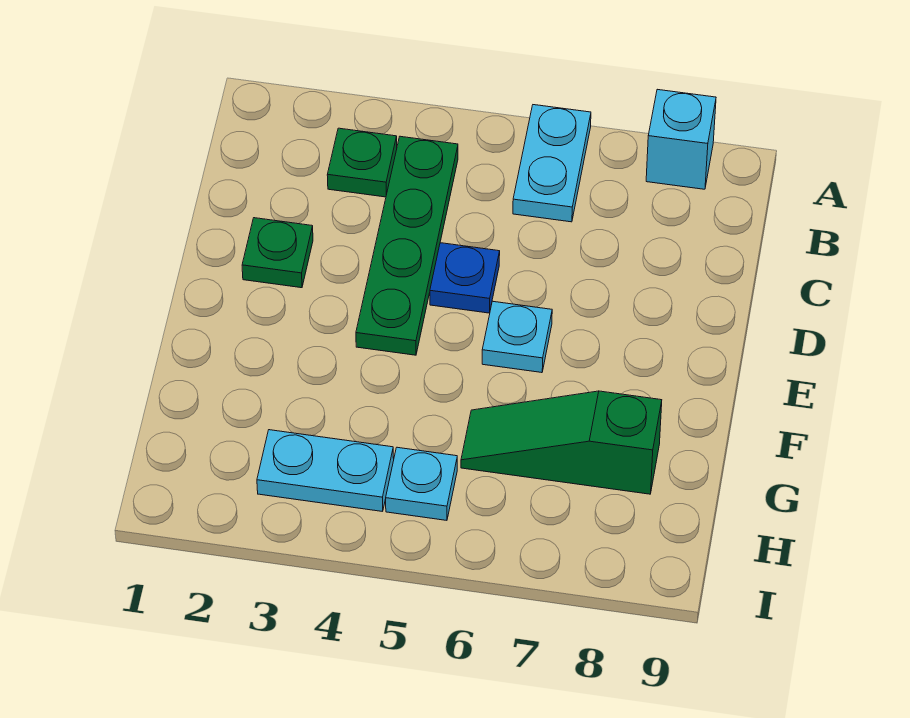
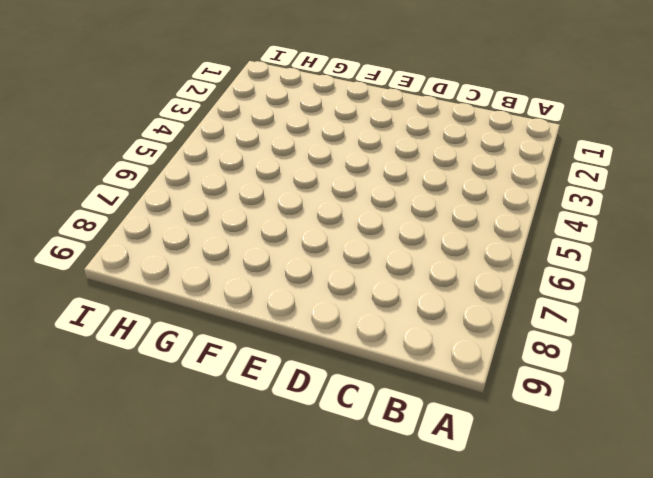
none -> cyan plate A6:B6 level 1
none -> cyan brick A8 level 1

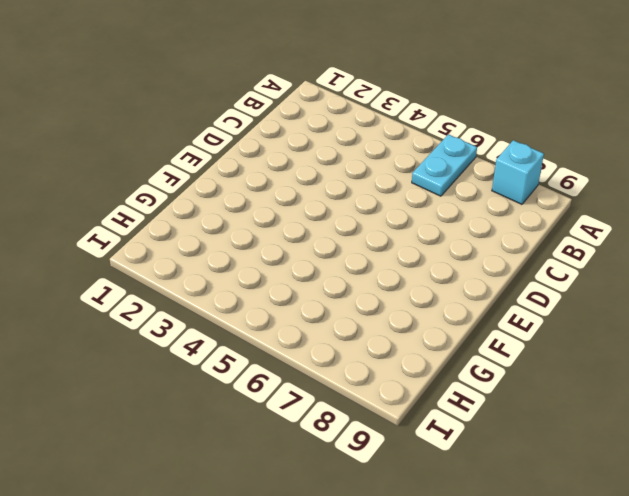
none -> green plate B3 level 1
none -> green plate B4:E4 level 1

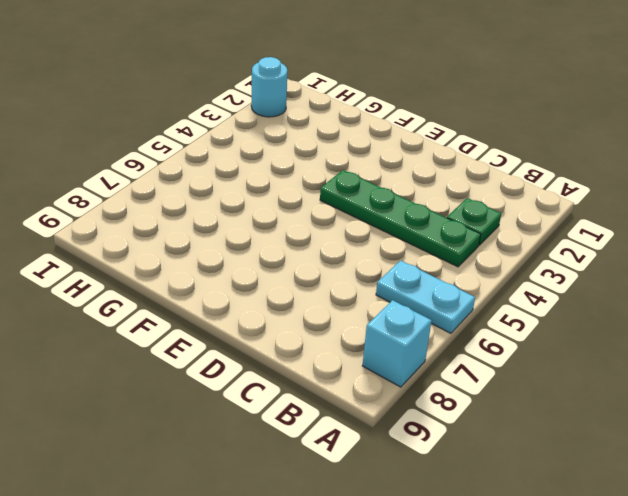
cyan round brick I2 level 1 -> none
none -> green plate D2 level 1
none -> blue plate D5 level 1

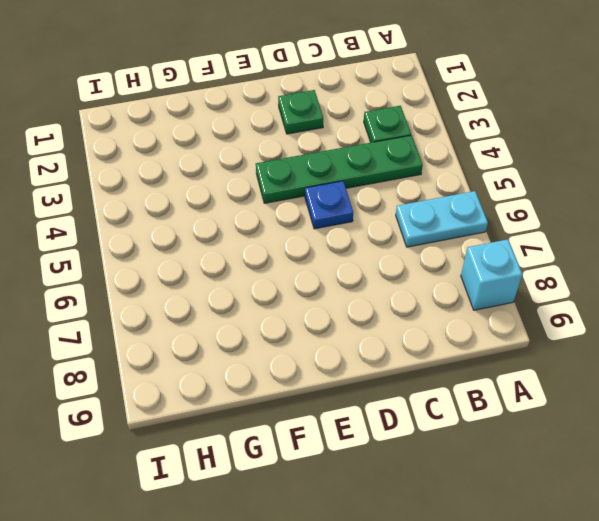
none -> cyan plate E6 level 1
none -> green slope G6:G8 level 1 top 8

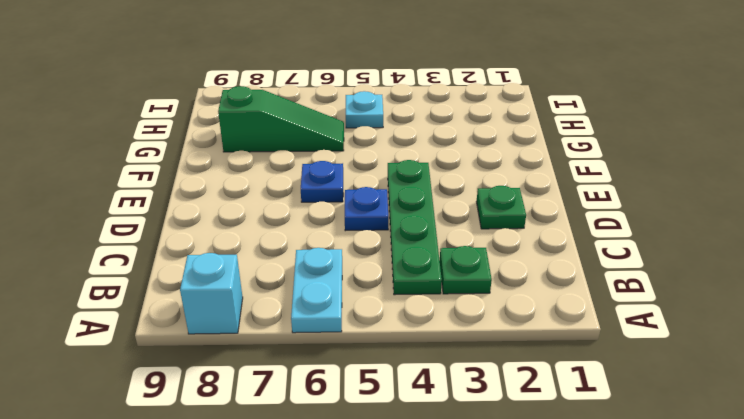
blue plate E6 level 1 -> cyan plate E6 level 1
none -> cyan plate H3:H4 level 1

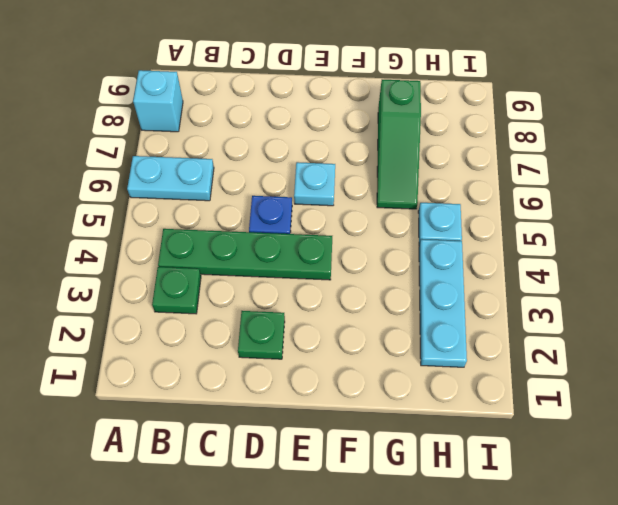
cyan plate H2:H4 level 1 -> cyan plate H3:H4 level 1

